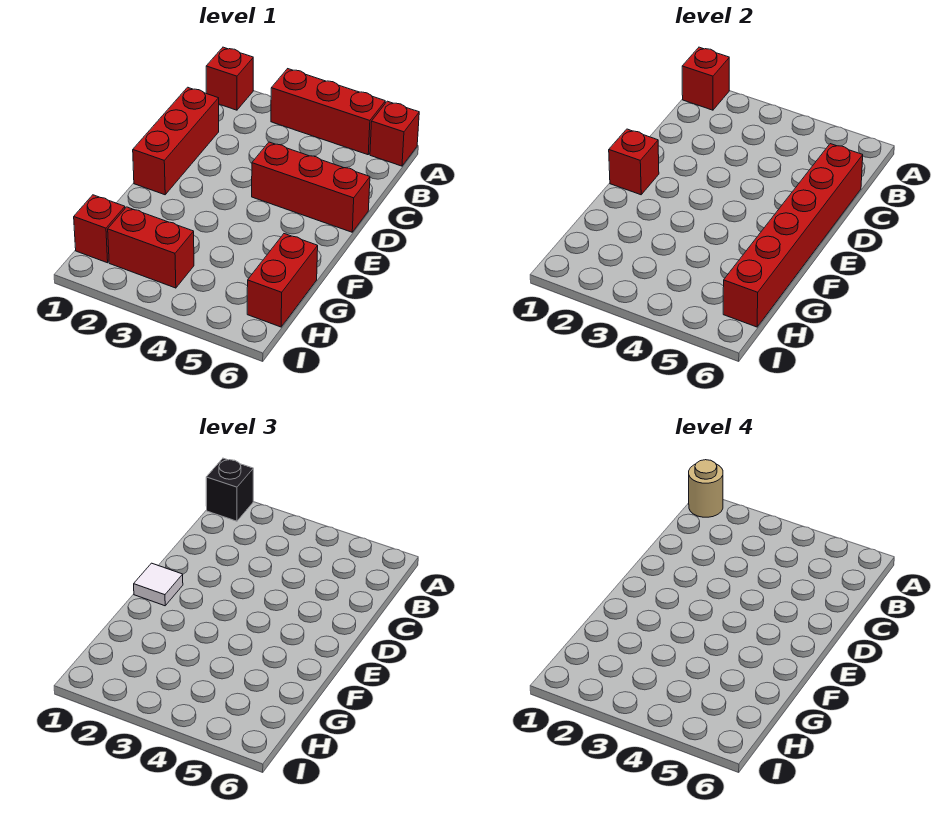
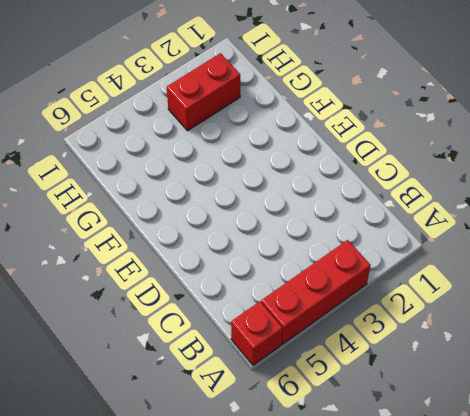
none -> red brick A1 level 1
none -> red brick C1:E1 level 1
none -> red brick D4:D6 level 1

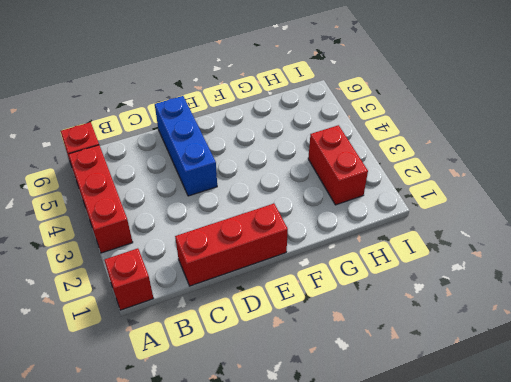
blue brick D4:D6 level 1 -> red brick D4:D6 level 1
none -> red brick G6:H6 level 1
none -> red brick H1 level 1
none -> red brick A1 level 2

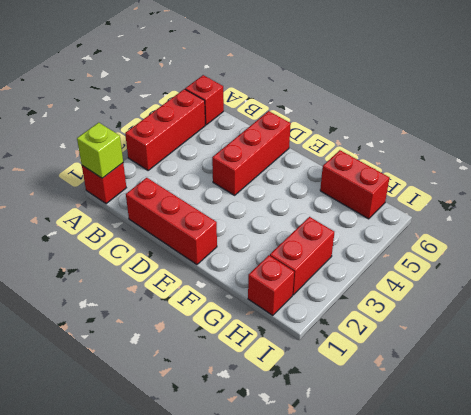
lime brick A1 level 2 -> red brick A1 level 2
none -> red brick C6:H6 level 2
none -> red brick E1 level 2
none -> black brick A1 level 3

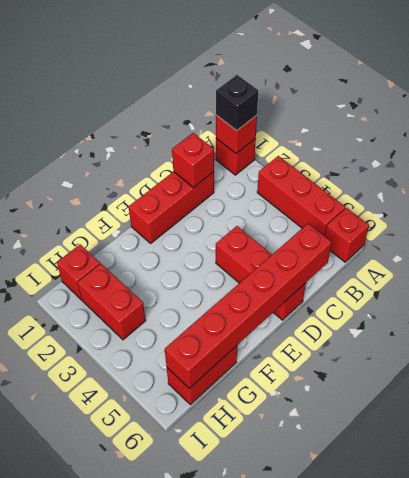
red brick C1 level 2 -> red brick E1 level 2
none -> white tile E1 level 3
none -> tan round brick A1 level 4

